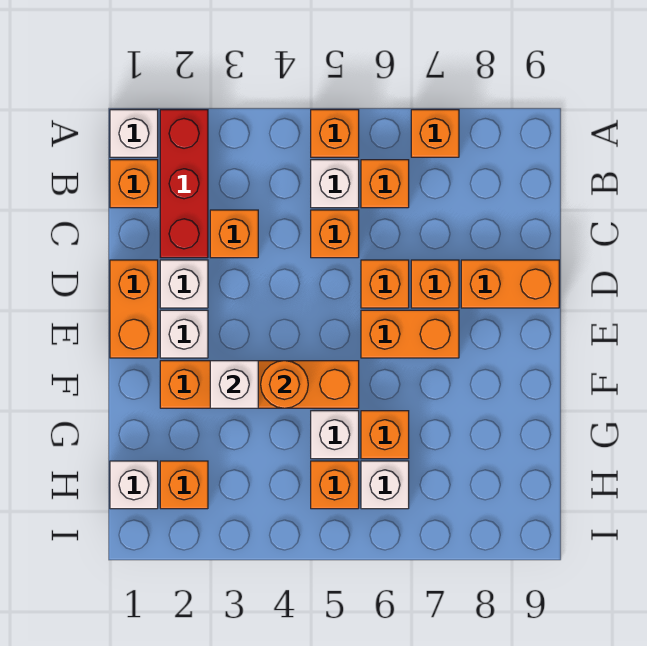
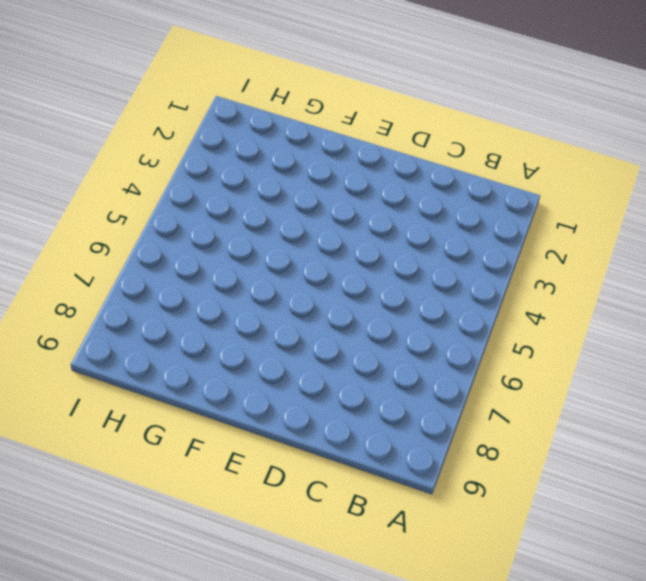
none -> white brick A1 level 1
none -> red brick A2:C2 level 1
none -> orange brick A5 level 1

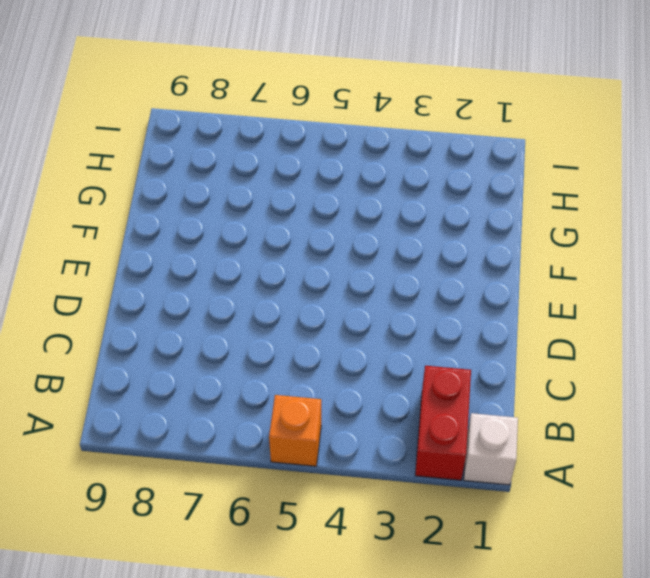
red brick A2:B2 level 1 -> red brick A2:C2 level 1
none -> orange brick A7 level 1
none -> orange brick B1 level 1
none -> white brick B5 level 1

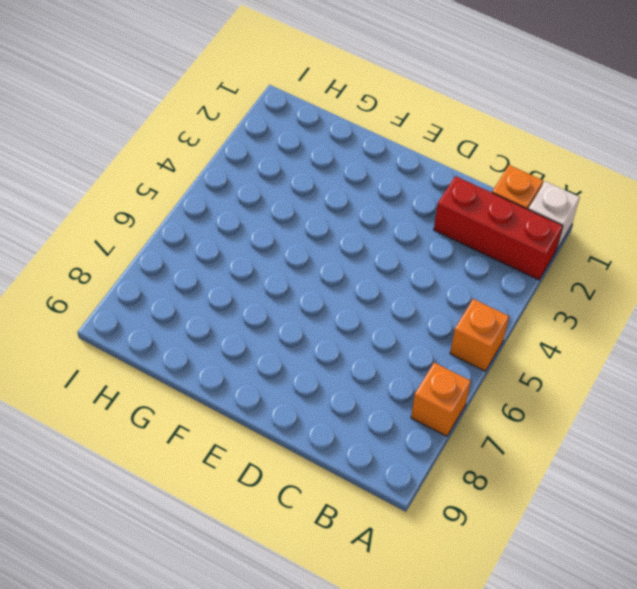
none -> white brick B5 level 1
none -> orange brick B6 level 1
none -> orange brick C3 level 1

